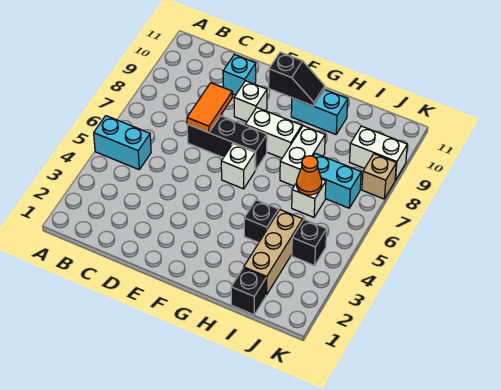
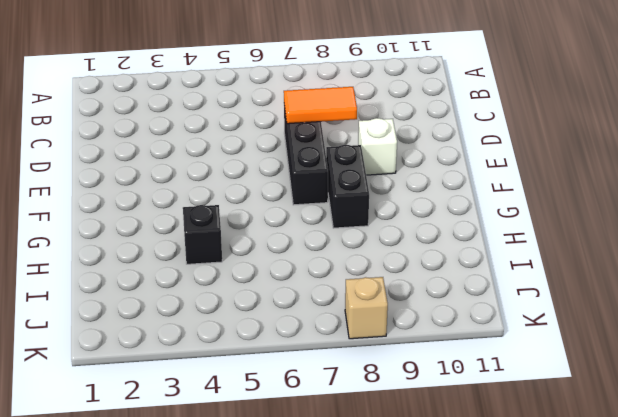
black brick F8:G8 level 1 -> white brick F8:G8 level 1
none -> cyan brick A5:B5 level 1
none -> cyan brick D10 level 1
none -> white brick F6 level 1

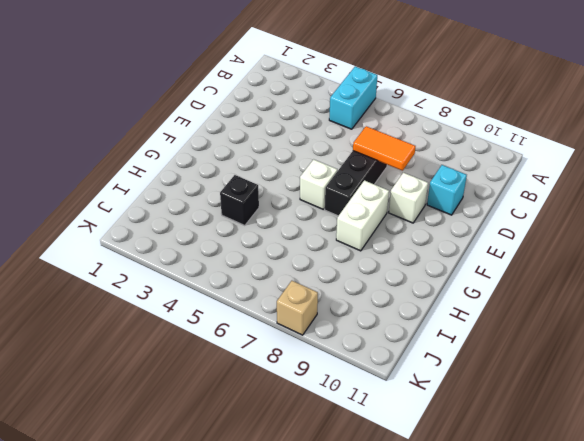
none -> cyan brick G10:H10 level 1
none -> white brick H7:H8 level 1
none -> black brick I1 level 1

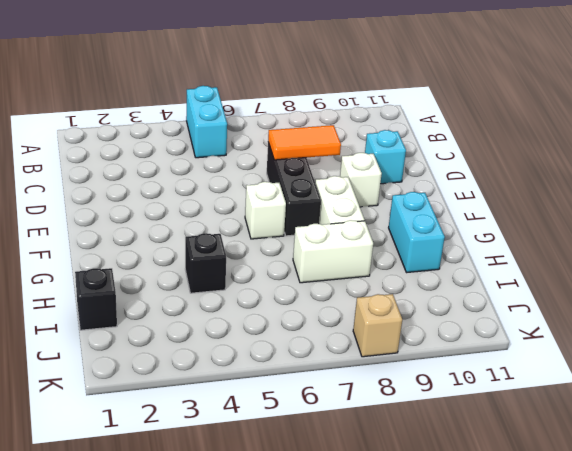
none -> tan brick I2:I4 level 1
none -> white brick I6 level 1
none -> cyan brick I7:J7 level 1

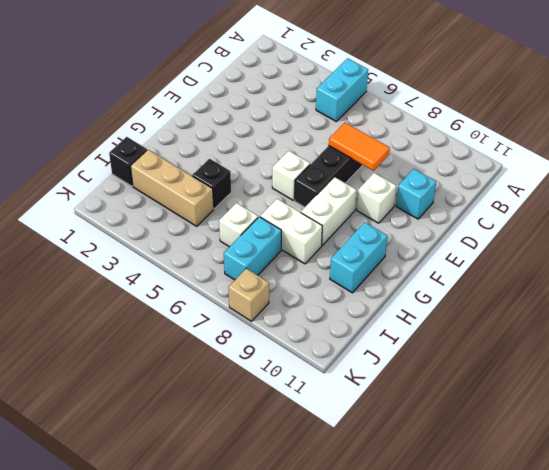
none -> black brick J4 level 1
none -> white brick J9:K9 level 1
none -> black slope F10:G10 level 2 top F

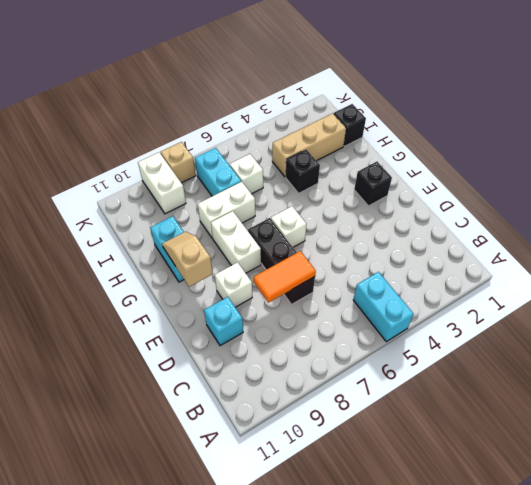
black brick F2 level 1 -> black brick J4 level 1
tan slope F10:G10 level 2 top F -> black slope F10:G10 level 2 top F
none -> orange cone I6 level 2

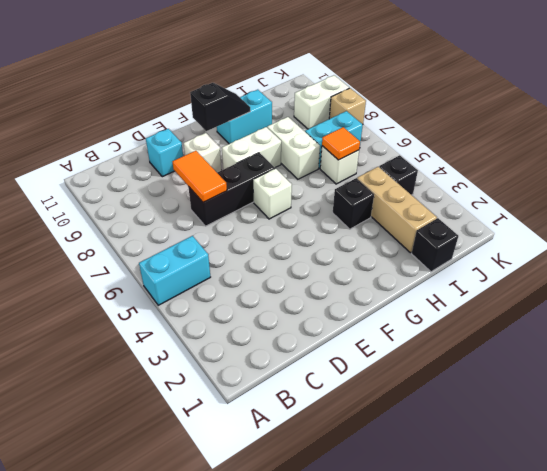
orange tile I6 level 2 -> orange cone I6 level 2

